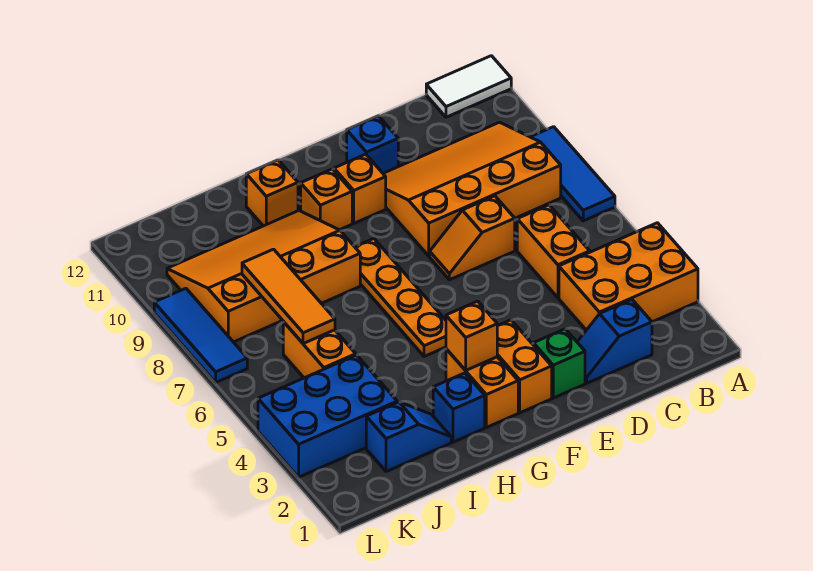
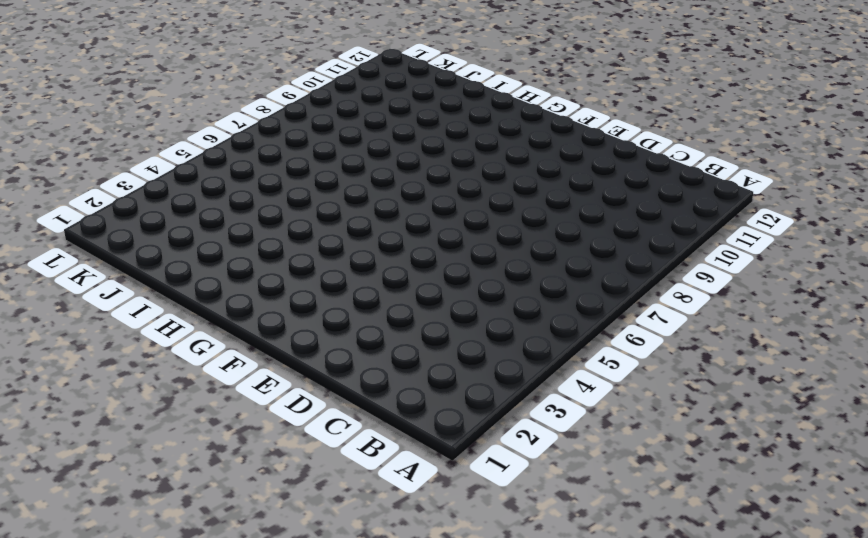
none -> orange brick A3:C4 level 1
none -> blue tile A7:A9 level 1
none -> white tile A12:B12 level 1

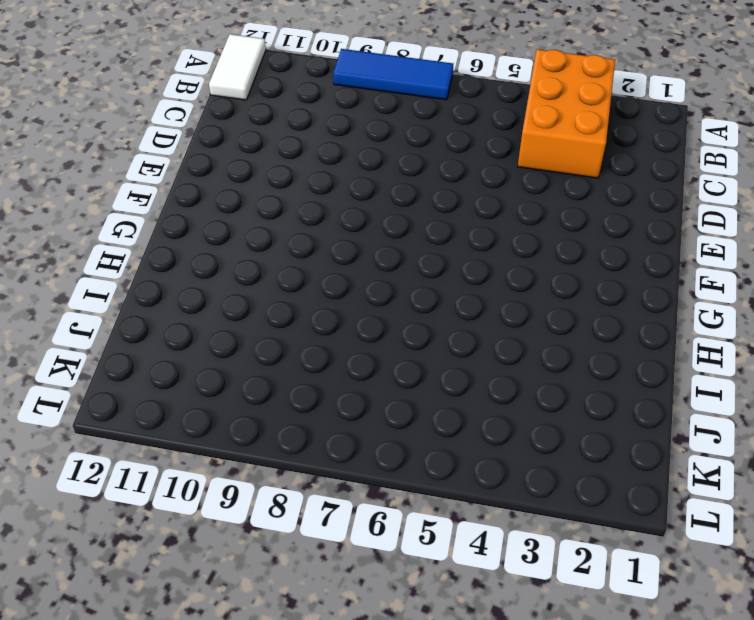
none -> orange slope B8:E10 level 1 top 8
none -> blue slope C2:D2 level 1 top C
none -> orange brick C5:C6 level 1

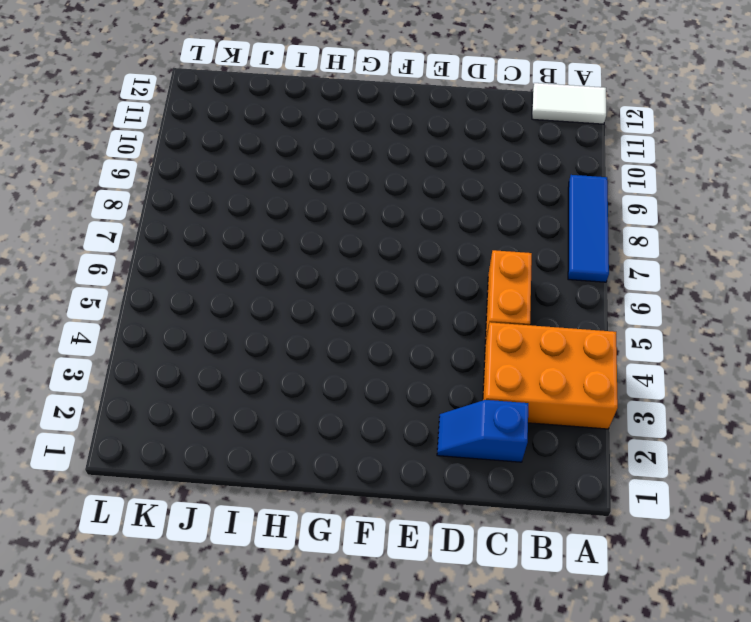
none -> orange slope B8:E10 level 1 top 8
none -> orange slope D7:E7 level 1 top D
none -> green brick E2 level 1

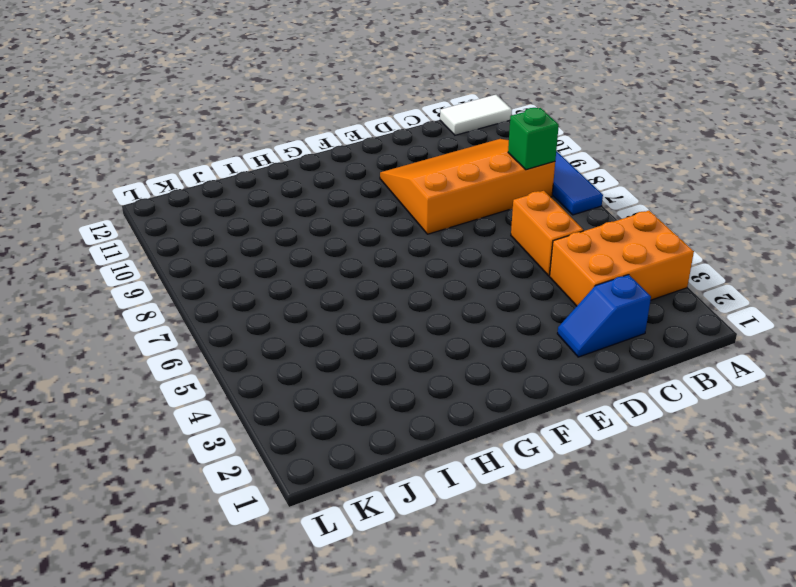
green brick B8 level 2 -> green brick E2 level 1
none -> orange slope D7:E7 level 1 top D
none -> blue brick E11 level 1
none -> orange brick F2:F3 level 1

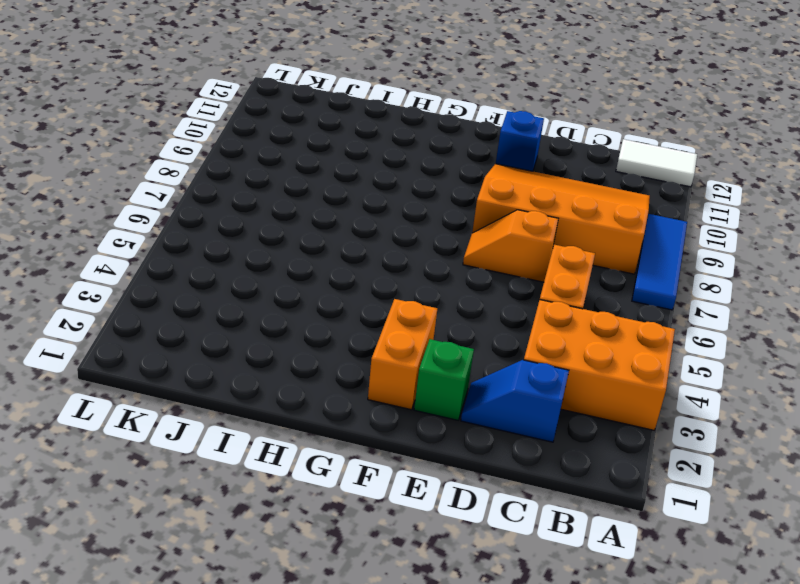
none -> orange brick F10 level 1
none -> orange brick G2:G3 level 1
none -> orange plate G5:G8 level 1

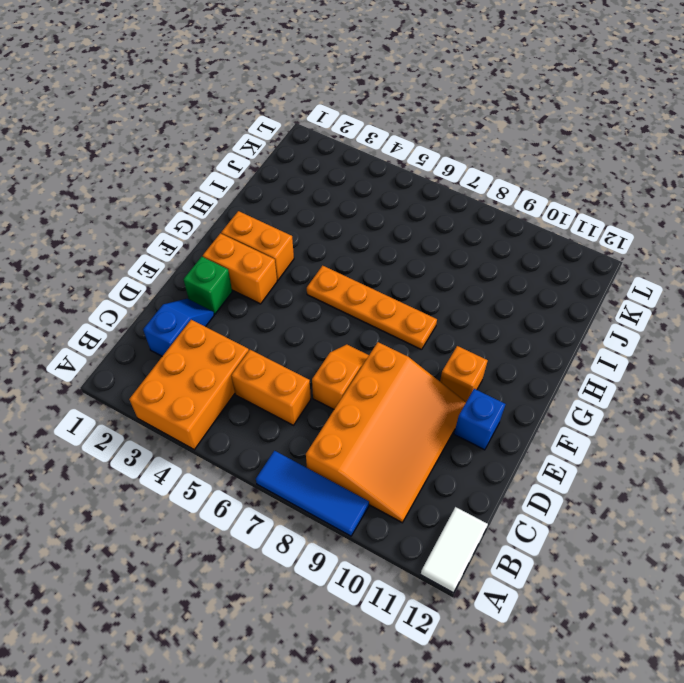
none -> orange brick G10 level 1
none -> blue brick H2 level 1
none -> orange slope H8:K10 level 1 top 8

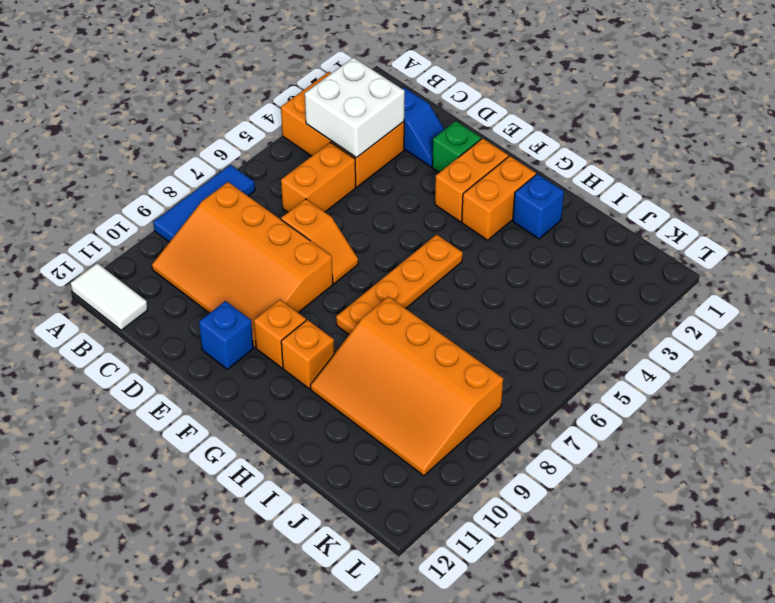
white brick B3:C4 level 2 -> none
none -> orange brick H11 level 1
none -> blue slope I2:J2 level 1 top J
none -> blue brick J3:L4 level 1

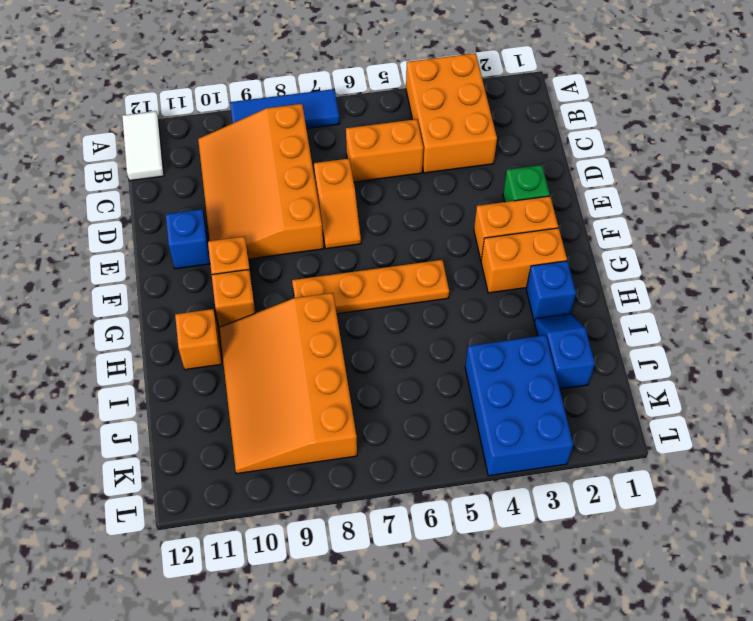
none -> blue slope C2:D2 level 1 top C
none -> orange brick J5:J6 level 1
none -> blue tile L7:L9 level 1

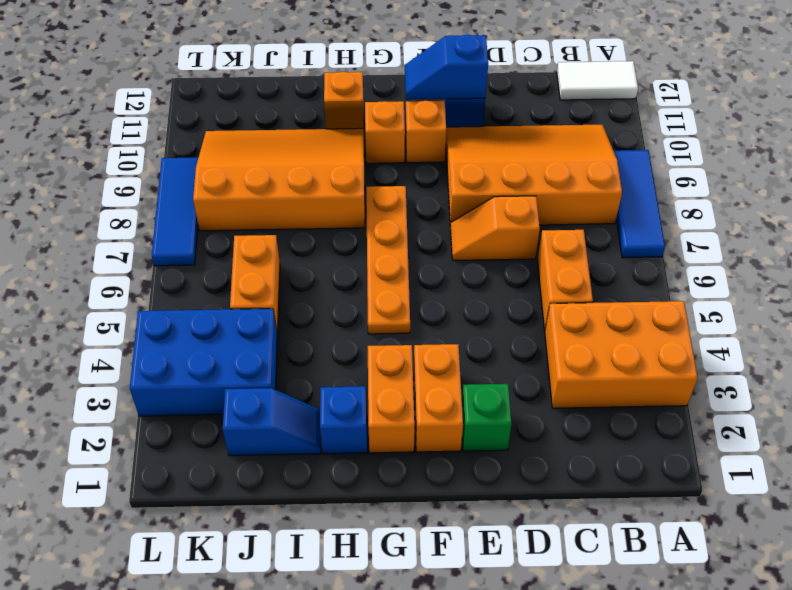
blue slope E11:F11 level 2 top E -> blue slope C2:D2 level 1 top C
none -> orange brick G3 level 2
none -> orange tile J6:J8 level 2

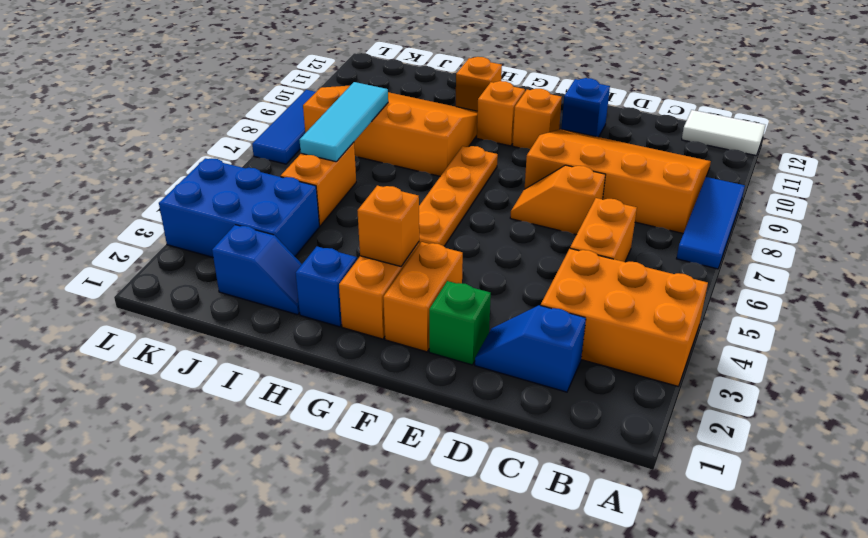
cyan tile J6:J8 level 2 -> orange tile J6:J8 level 2

